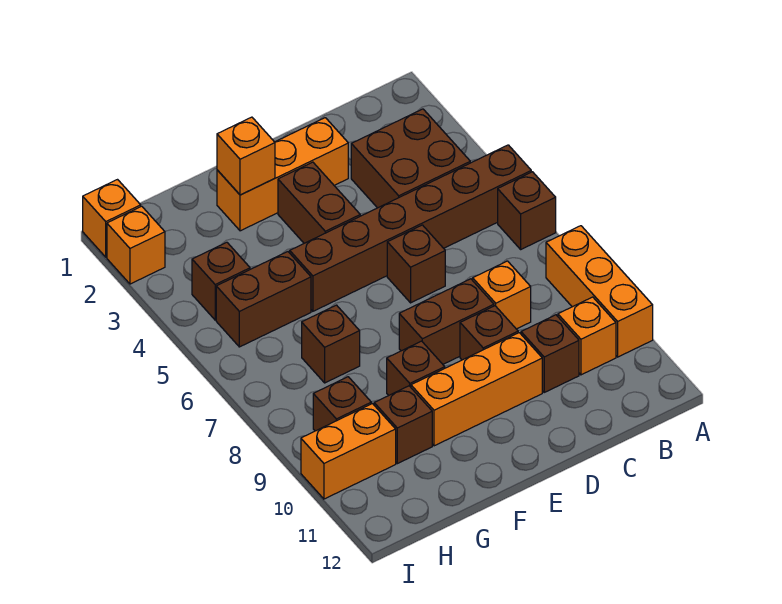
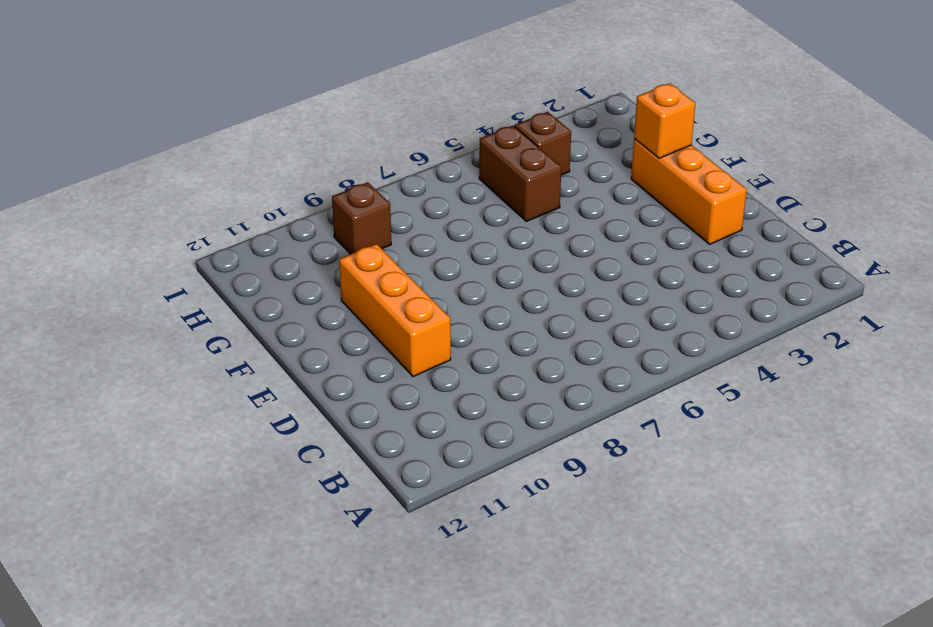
none -> brown brick A5:F5 level 1
none -> brown brick A6 level 1
none -> orange brick A8:A10 level 1

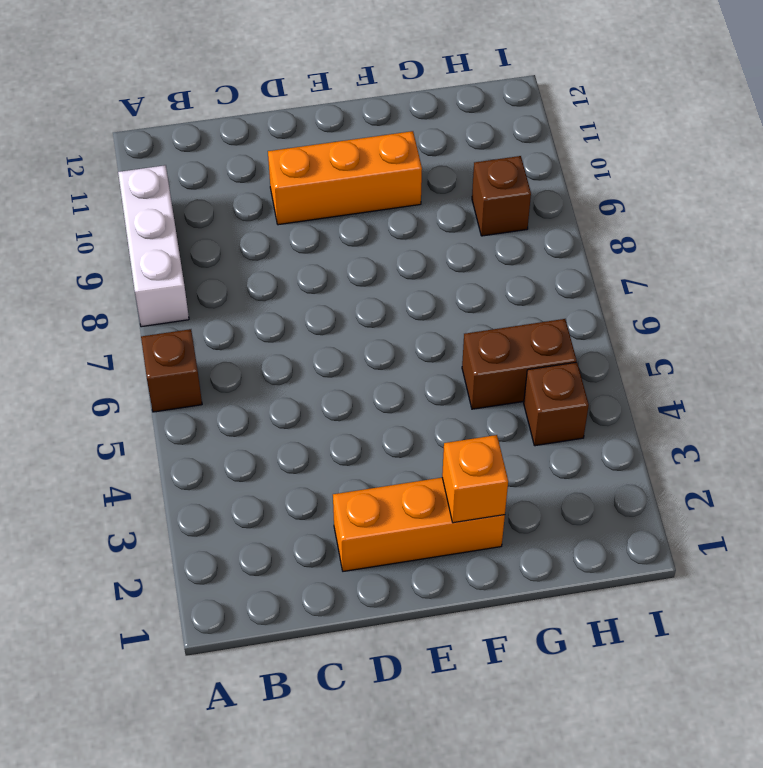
white brick A8:A10 level 1 -> orange brick A8:A10 level 1
none -> brown brick A5:F5 level 1
none -> brown brick B3:C4 level 1
none -> orange brick B10 level 1

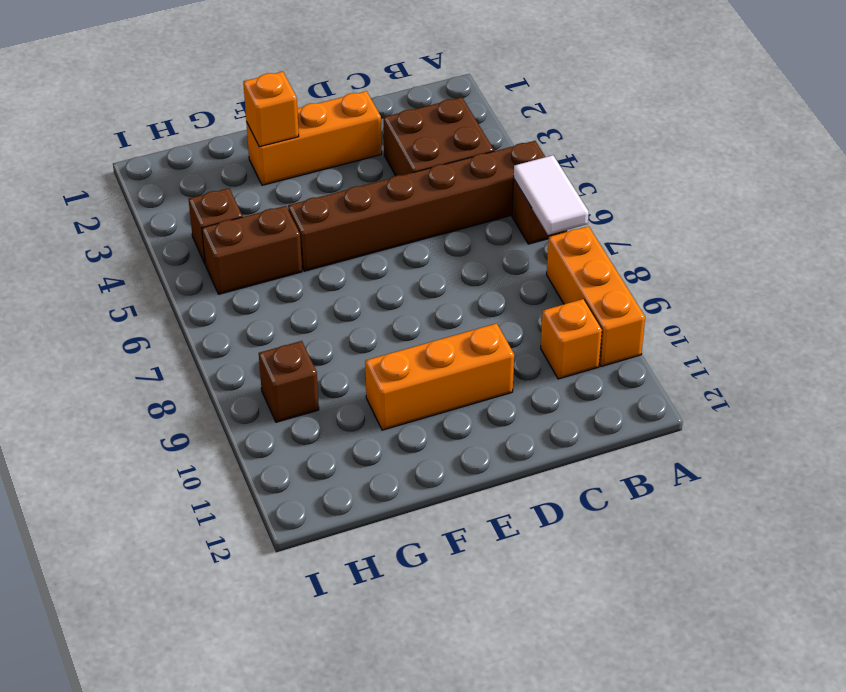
white tile A6:A7 level 2 -> none
none -> orange brick C8 level 1
none -> brown brick C10 level 1
none -> brown brick D6 level 1

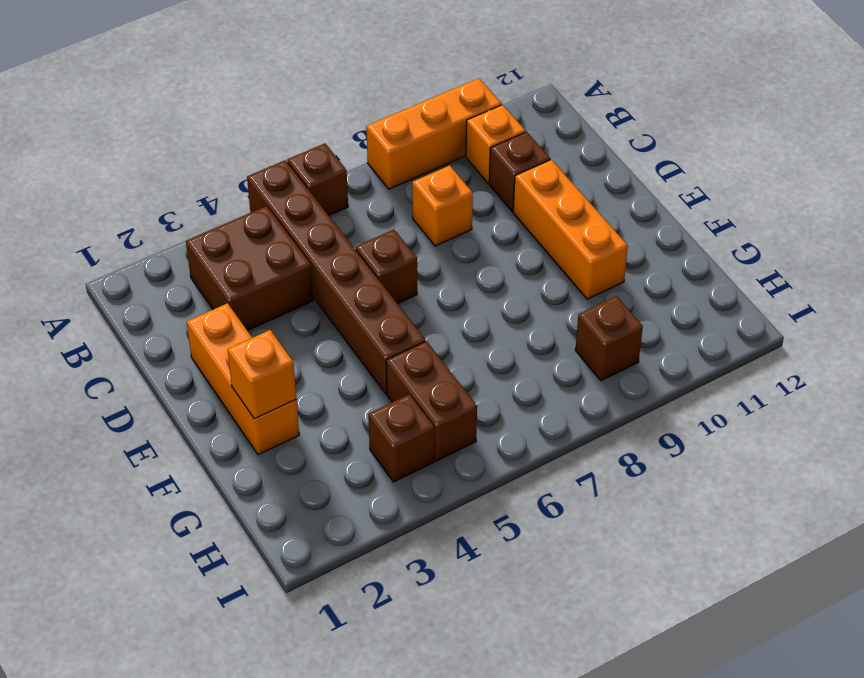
none -> brown brick D8:E8 level 1
none -> brown brick D9 level 1
none -> brown brick E3:E4 level 1

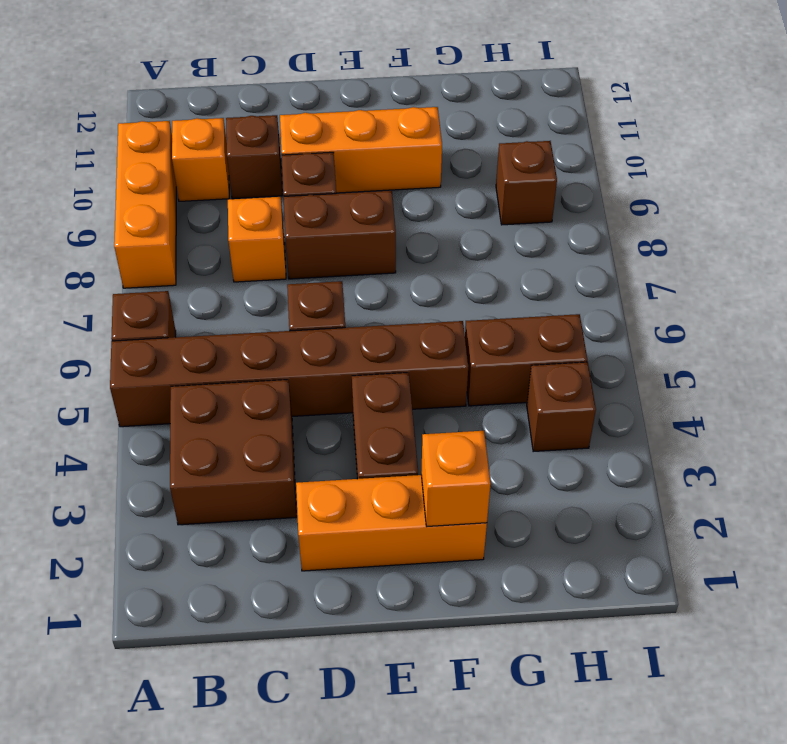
none -> brown brick F9 level 1
none -> brown brick G7 level 1
none -> brown brick G10 level 1

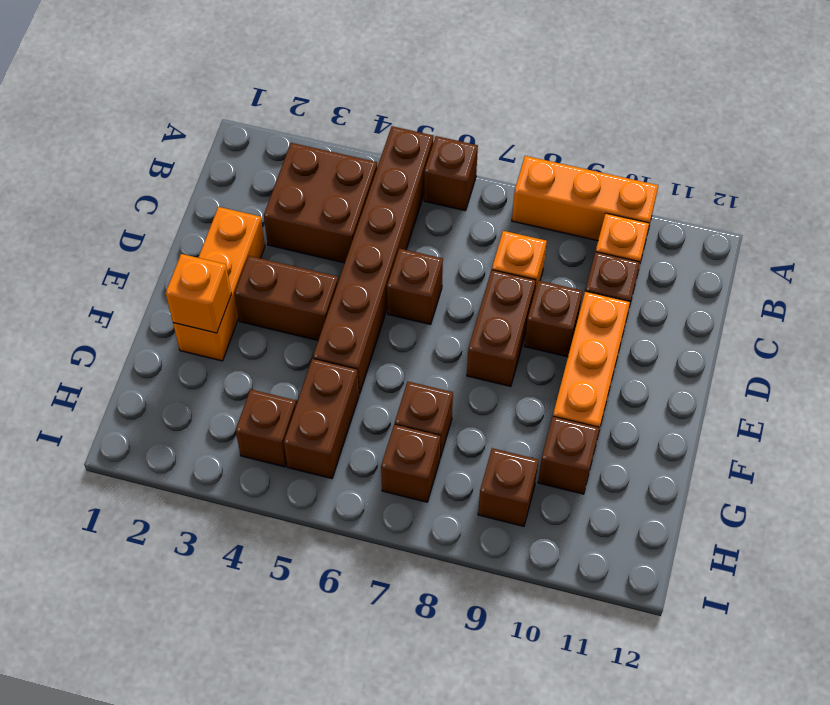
brown brick H7 level 1 -> brown brick F9 level 1
none -> orange brick H10:I10 level 1
none -> orange brick I1 level 1
none -> orange brick I2 level 1

